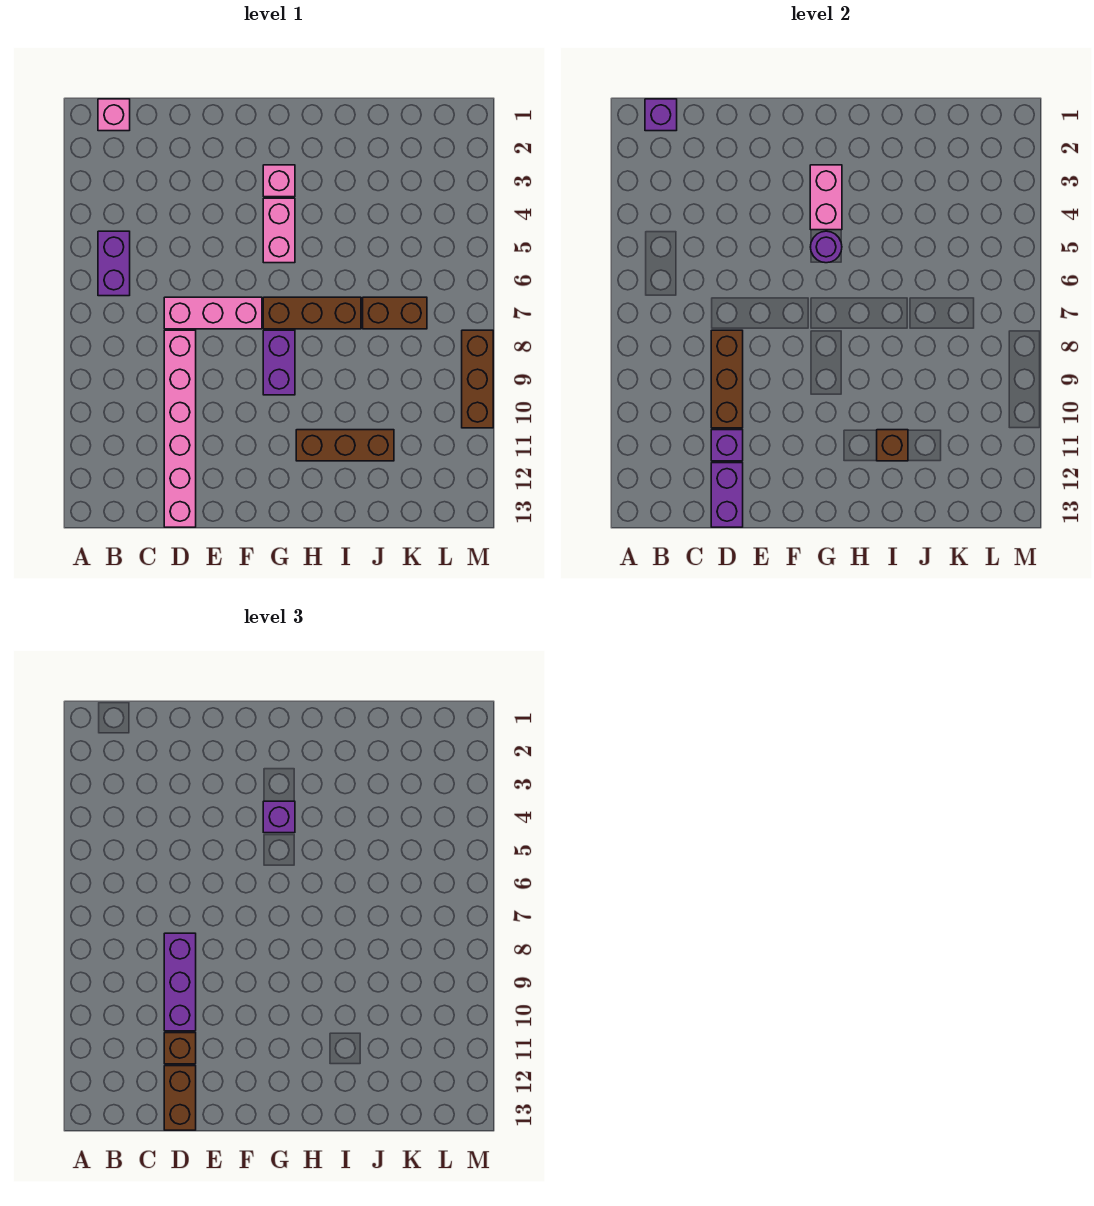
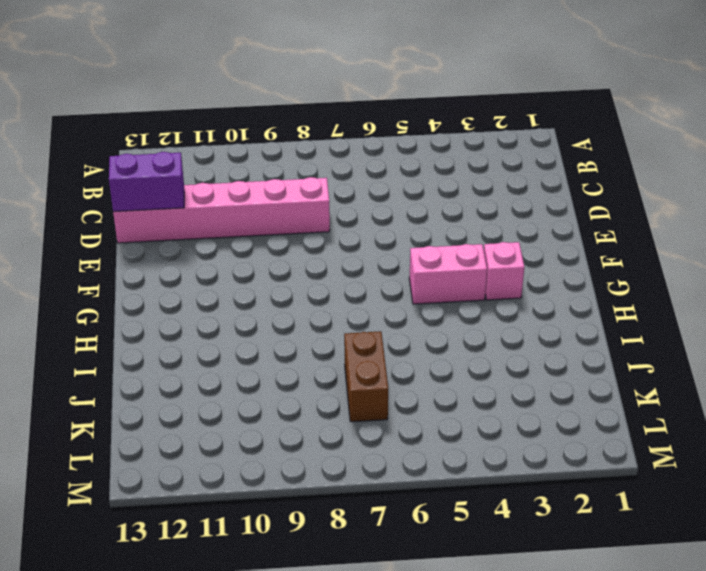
none -> pink brick B1 level 1
none -> purple brick B5:B6 level 1
none -> pink brick D7:F7 level 1

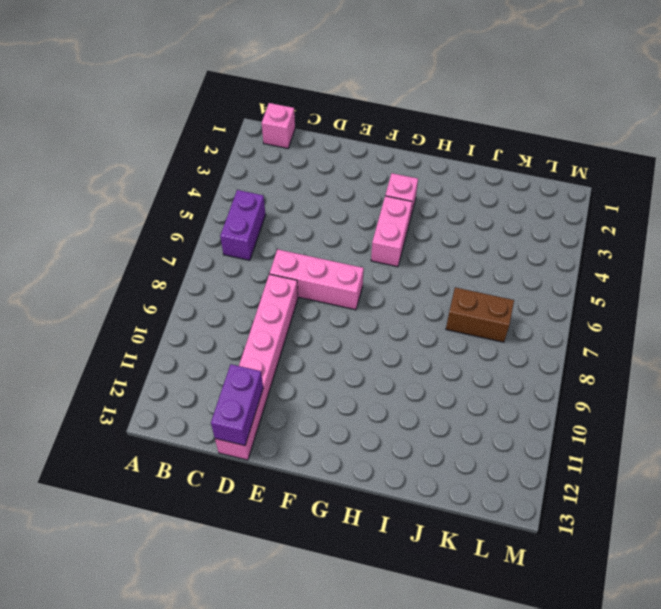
none -> brown brick G7:I7 level 1
none -> purple brick G8:G9 level 1
none -> brown brick H11:J11 level 1

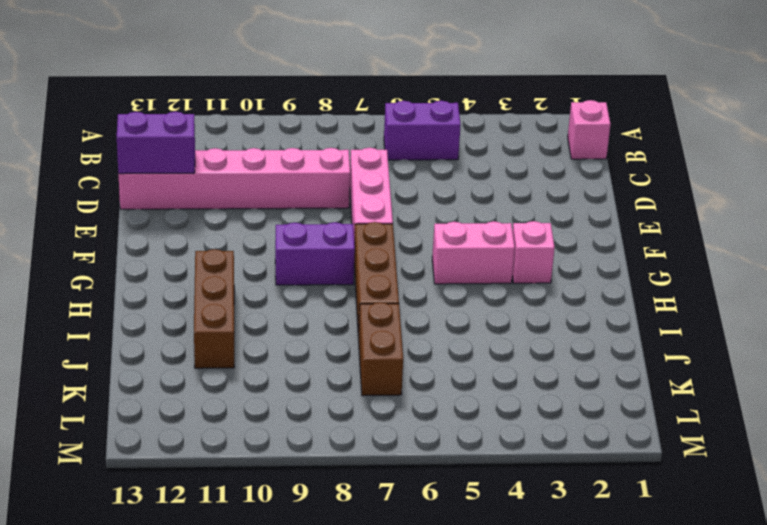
none -> brown brick M8:M10 level 1
none -> purple brick B1 level 2
none -> brown brick D8:D10 level 2

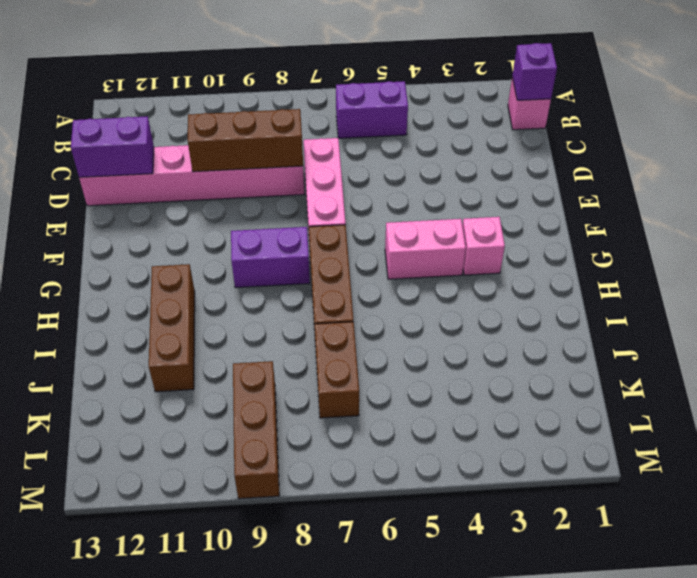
brown brick K9:M9 level 1 -> brown brick M8:M10 level 1
none -> purple brick D11 level 2
none -> pink brick G3:G4 level 2
none -> purple round brick G5 level 2

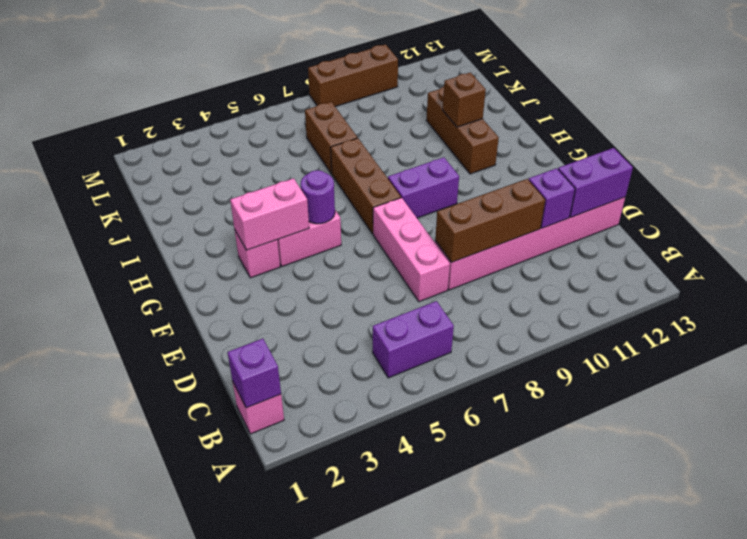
none -> purple brick D8:D10 level 3
none -> brown brick D11 level 3
none -> brown brick D12:D13 level 3

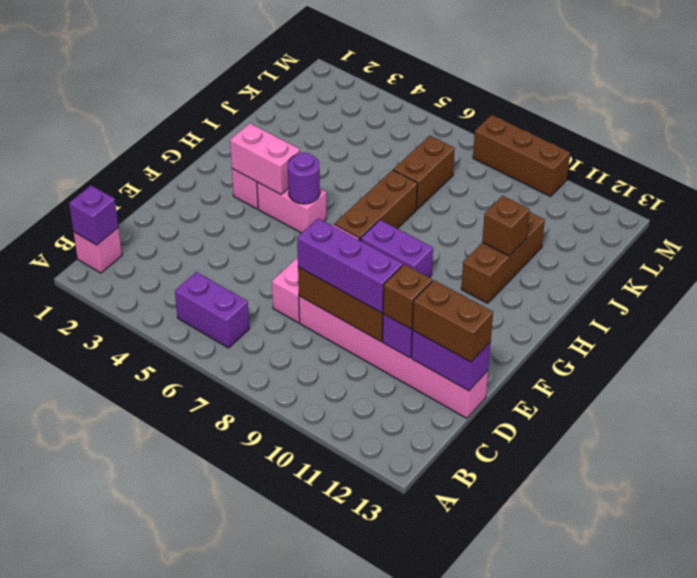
none -> purple brick G4 level 3

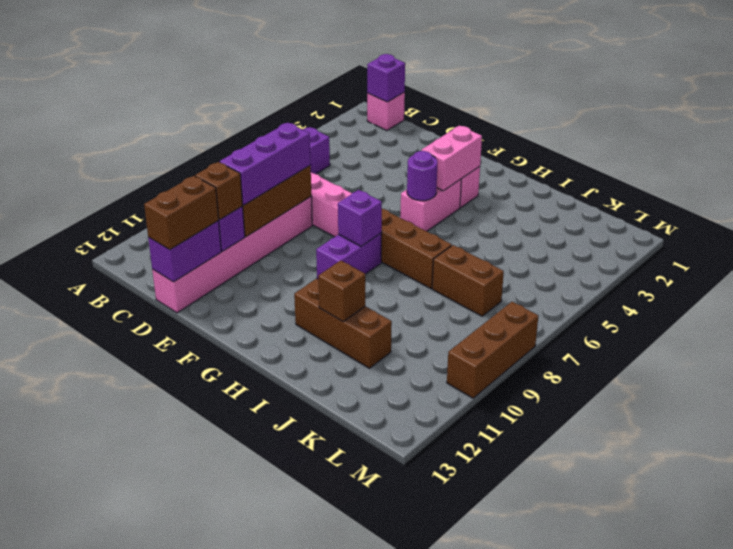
purple brick G8 level 2 -> purple brick G4 level 3

